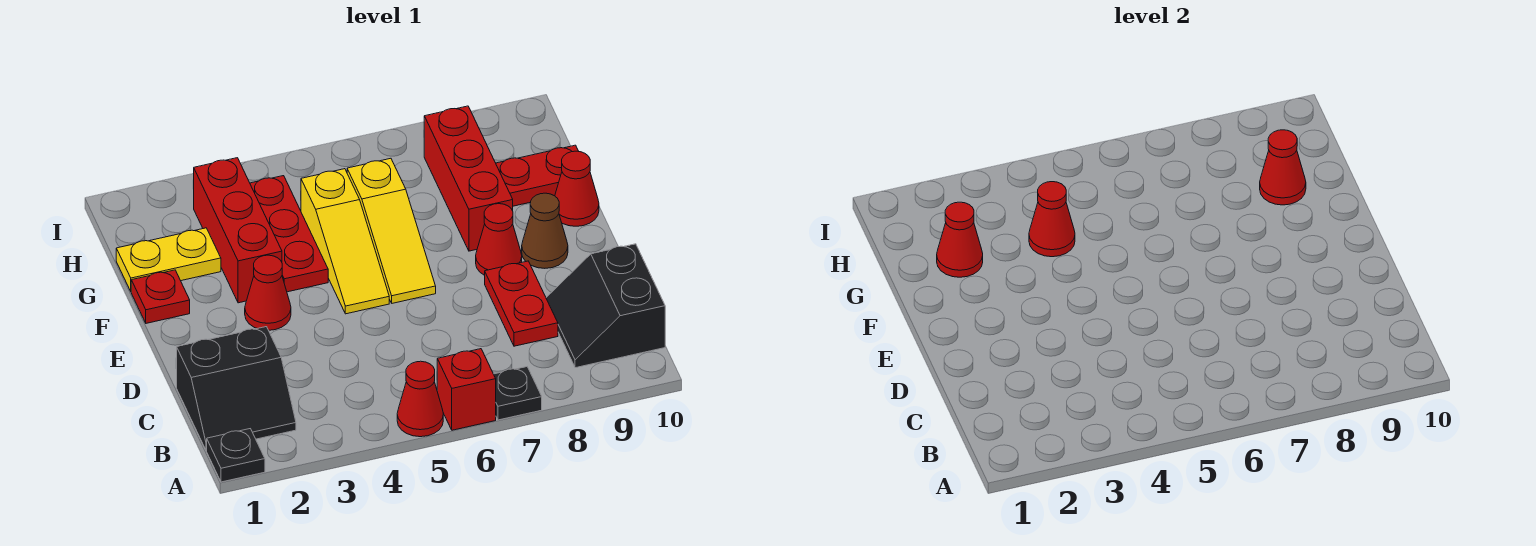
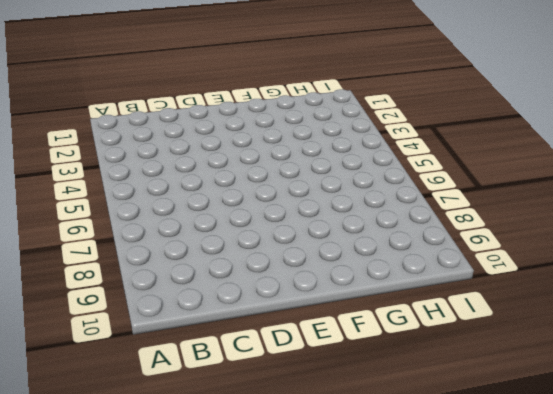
none -> black plate A1 level 1
none -> red cone A5 level 1
none -> red brick A6 level 1

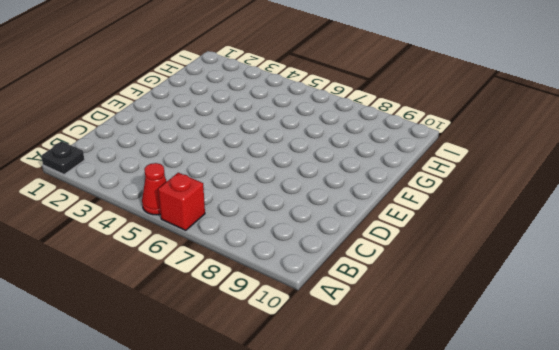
none -> black plate A7 level 1
none -> black slope B1:C2 level 1 top C
none -> black slope B9:C10 level 1 top 10

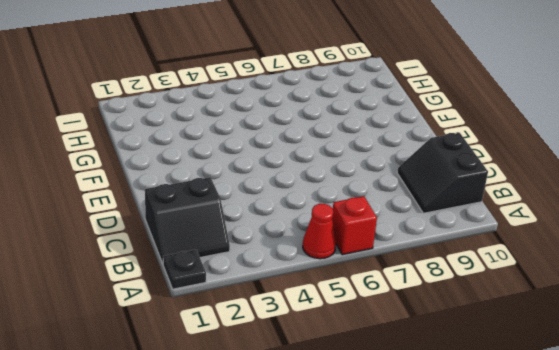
none -> black plate A7 level 1
none -> red plate C8:D8 level 1
none -> red cone E3 level 1

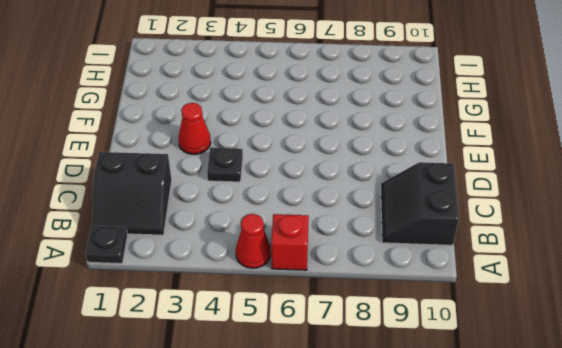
black plate D4 level 1 -> black plate A7 level 1
none -> red plate C8:D8 level 1
none -> yellow slope E5:G5 level 1 top G
none -> yellow slope E6:G6 level 1 top G

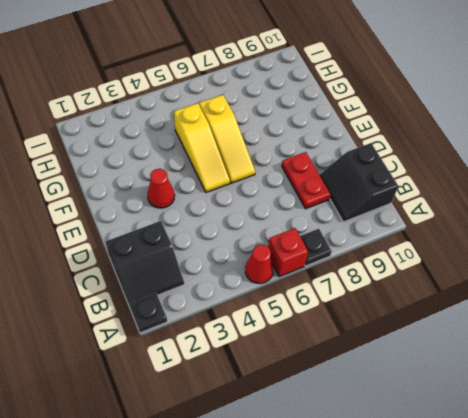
none -> red cone E8 level 1
none -> brown cone E9 level 1
none -> red plate F1 level 1

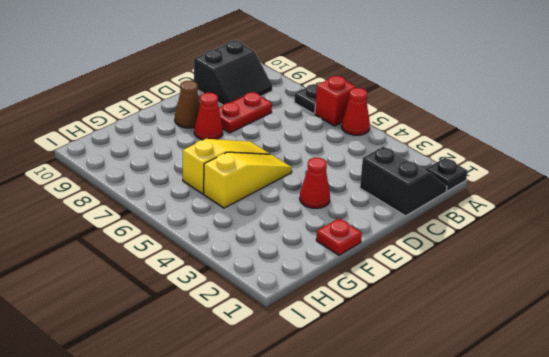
none -> red brick F3:H3 level 1
none -> red plate F4:H4 level 1
none -> red brick F8:H8 level 1

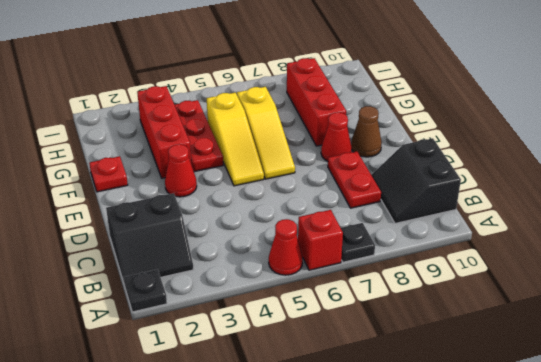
none -> red cone F10 level 1
none -> yellow plate G1:G2 level 1
none -> red plate G9:G10 level 1

